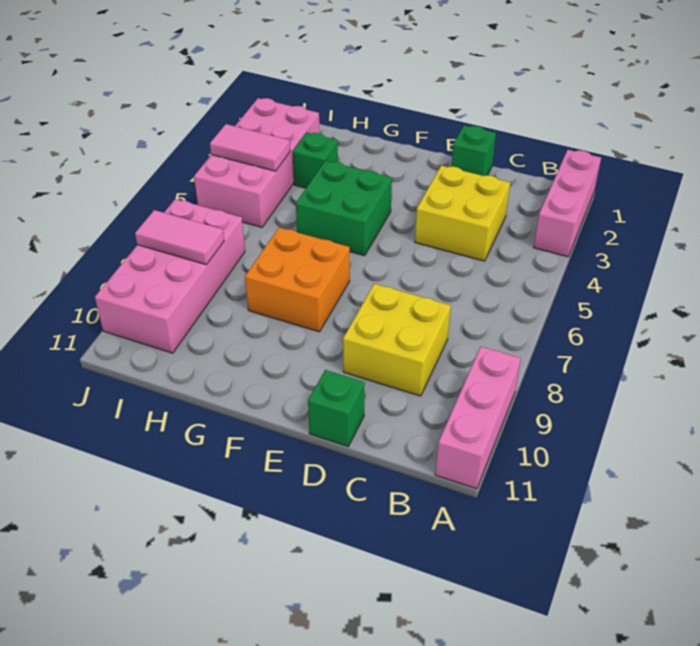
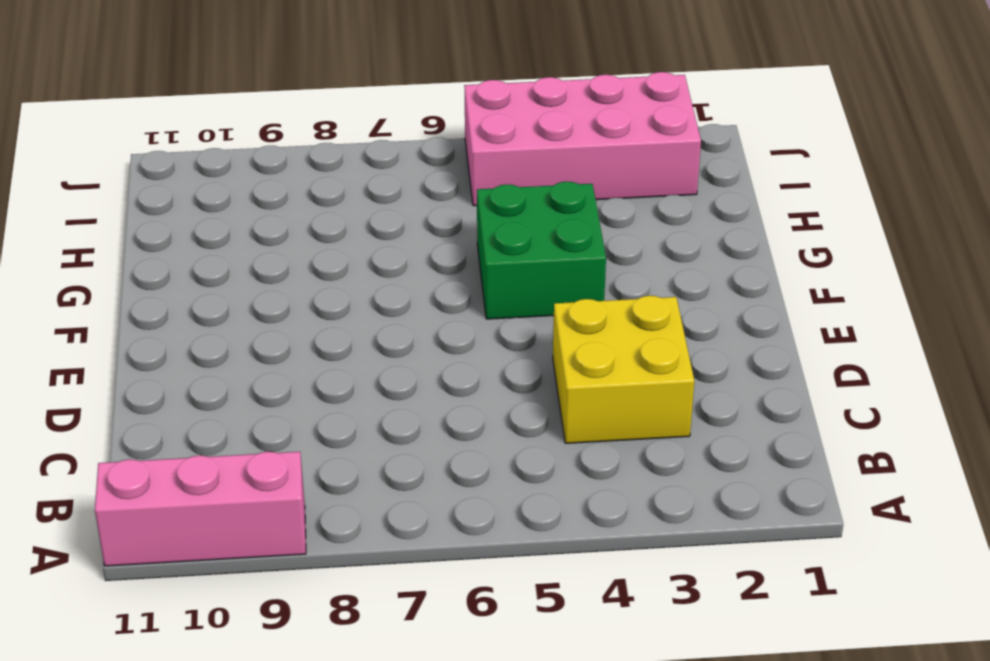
none -> pink brick A1:A3 level 1
none -> yellow brick C8:D9 level 1
none -> green brick D1 level 1

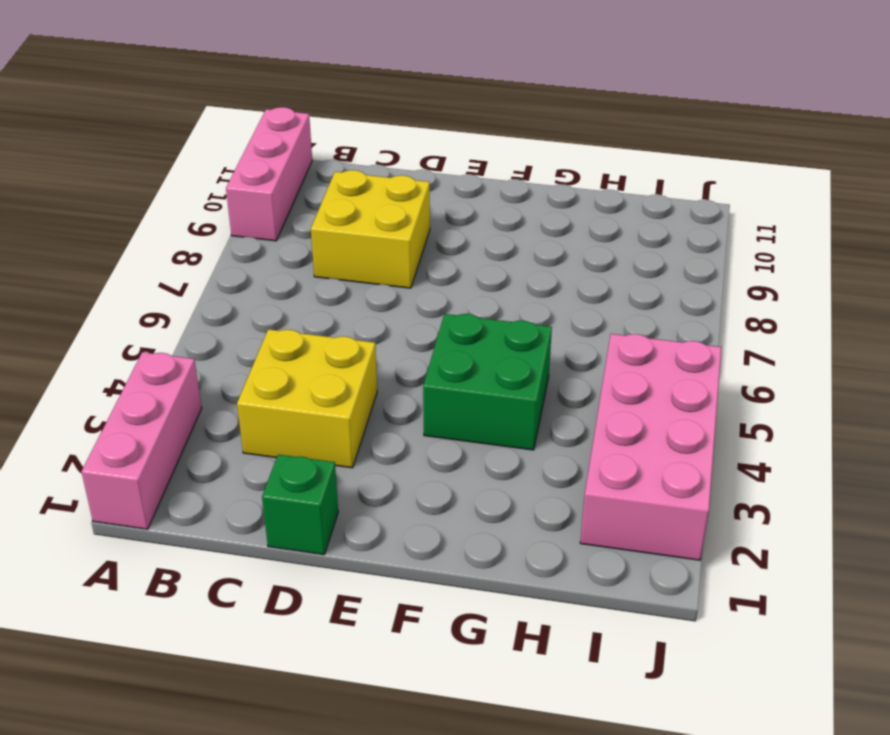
none -> green brick D11 level 1
none -> orange brick F7:G8 level 1
none -> green brick H3 level 1

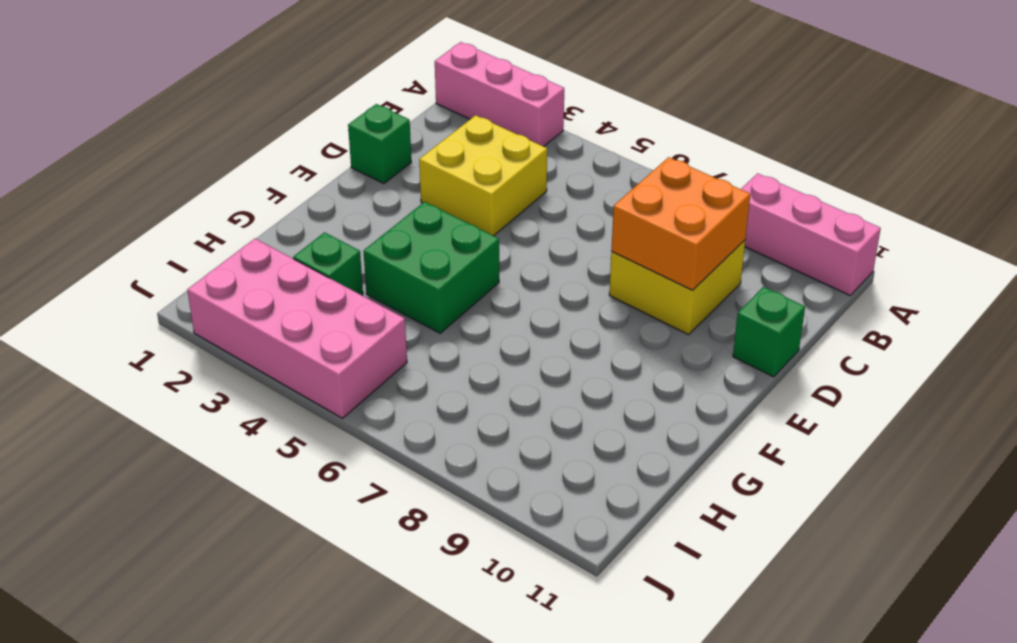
orange brick C8:D9 level 2 -> orange brick F7:G8 level 1
none -> pink brick I7:J10 level 1
none -> pink tile I4:J4 level 2
none -> pink tile I8:J8 level 2

